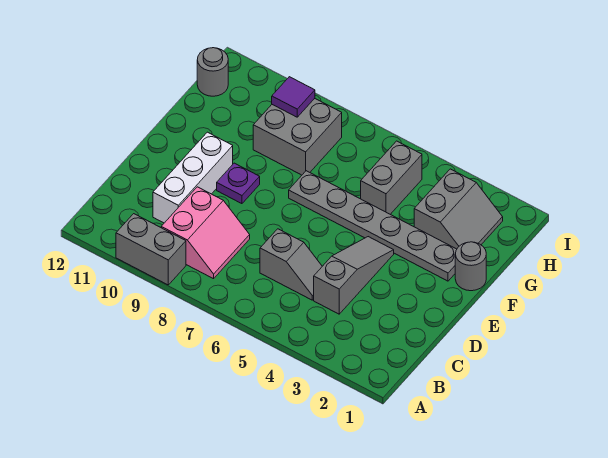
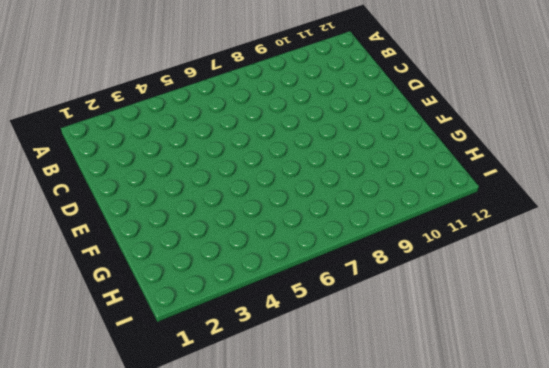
none -> grey brick A9:A10 level 1
none -> pink slope B8:C9 level 1 top 9
none -> grey slope C4:E4 level 1 top C

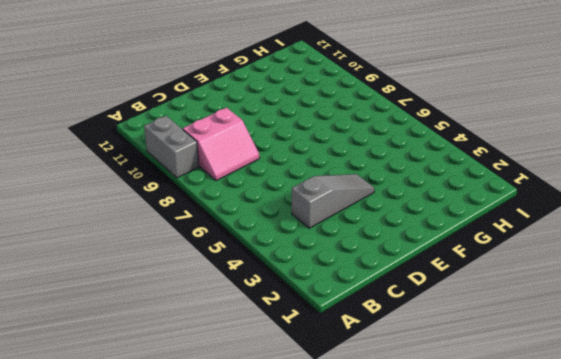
none -> grey slope C5:C6 level 1 top 6
none -> white brick C10:E10 level 1
none -> purple plate E9 level 1

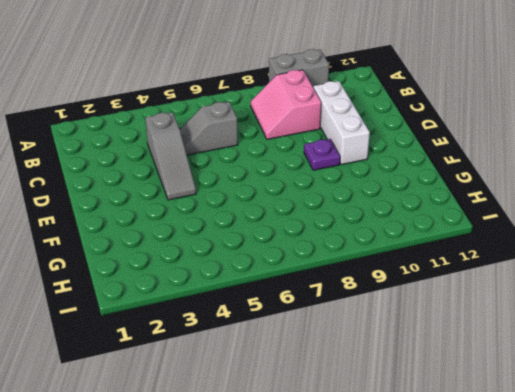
none -> grey round brick F1 level 1
none -> grey plate F2:F7 level 1
none -> grey slope G2:H3 level 1 top 3

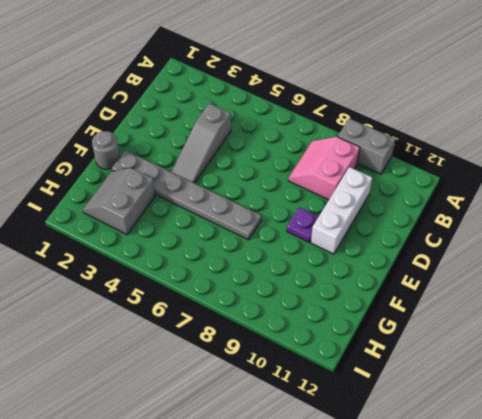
none -> grey slope C5:C6 level 1 top 6
none -> grey brick G5:H5 level 1
none -> grey brick G8:H9 level 1

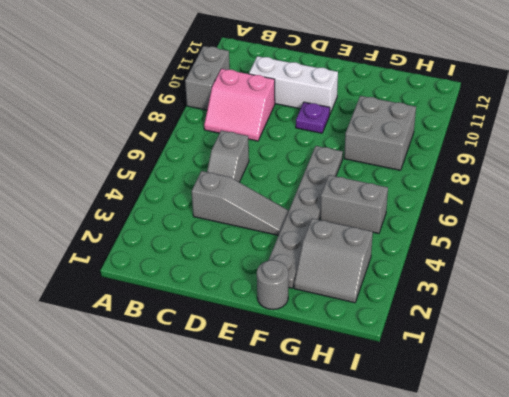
none -> grey round brick H12 level 1
none -> purple tile H9 level 2

